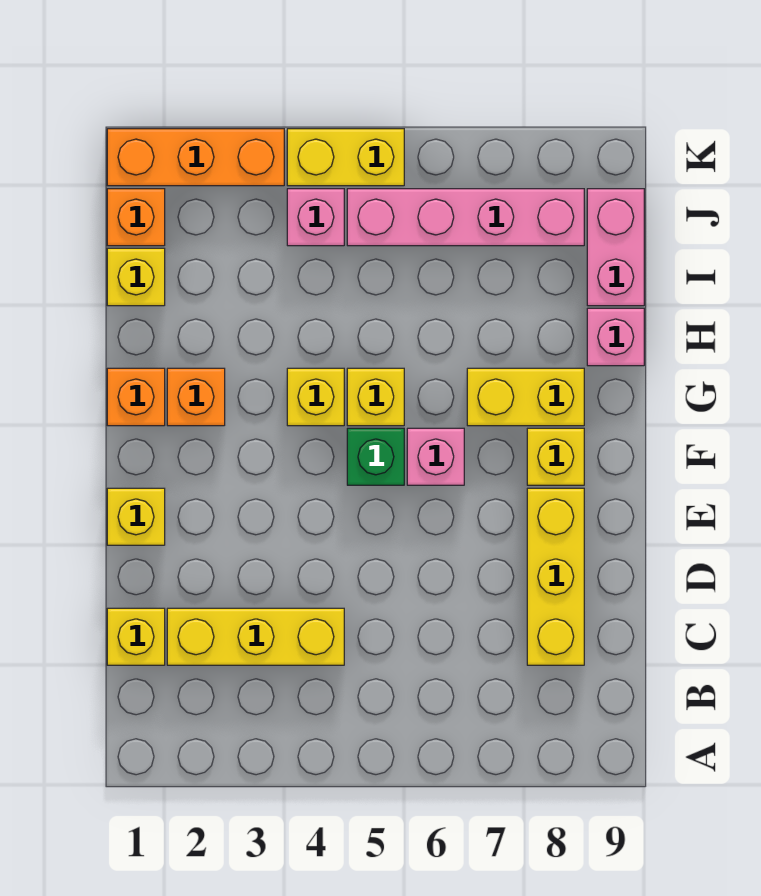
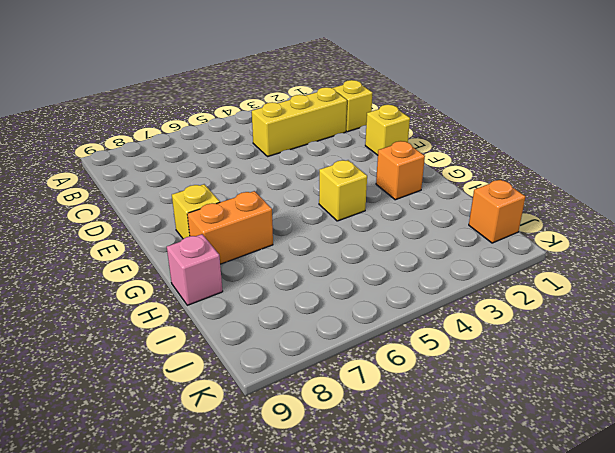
orange brick G7:G8 level 1 -> yellow brick G7:G8 level 1
none -> yellow brick C8:E8 level 1
none -> green brick F5 level 1
none -> pink brick F6 level 1

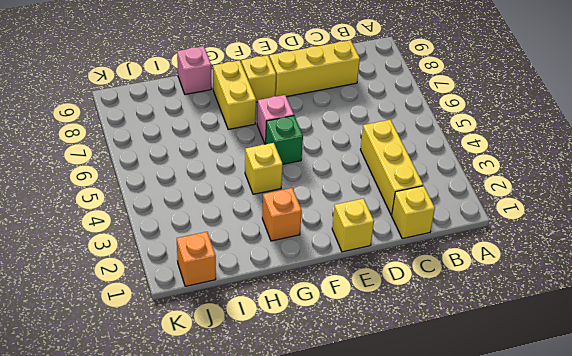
none -> orange brick G1 level 1
none -> yellow brick G5 level 1
none -> yellow brick I1 level 1

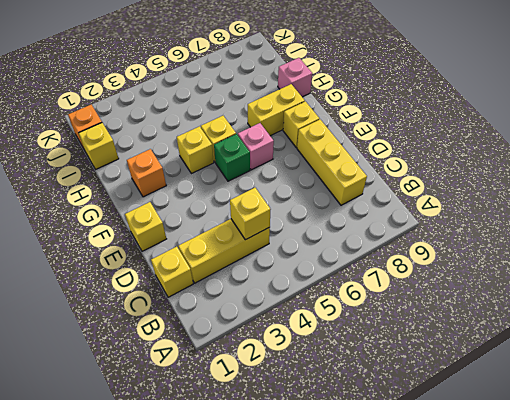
yellow brick C4 level 2 -> none
none -> orange brick G1 level 1
none -> pink brick I9:J9 level 1
none -> pink brick J4 level 1

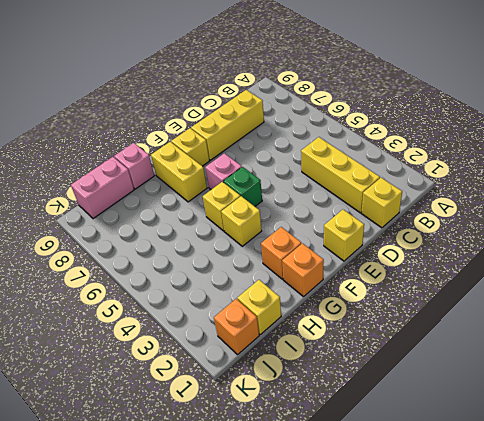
none -> pink brick J4 level 1
none -> pink brick J5:J8 level 1
none -> orange brick K1:K3 level 1

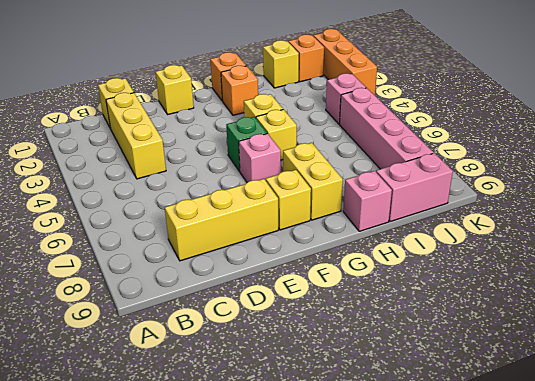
none -> yellow brick K4:K5 level 1

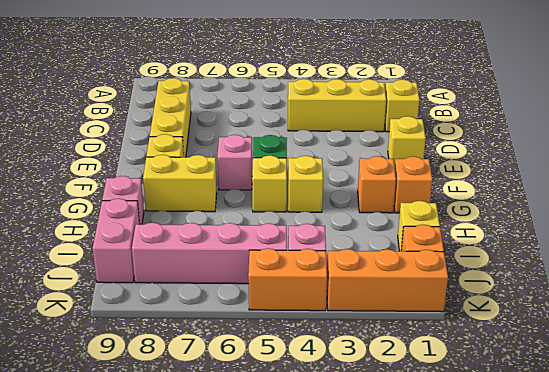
orange brick K4:K5 level 1 -> yellow brick K4:K5 level 1

